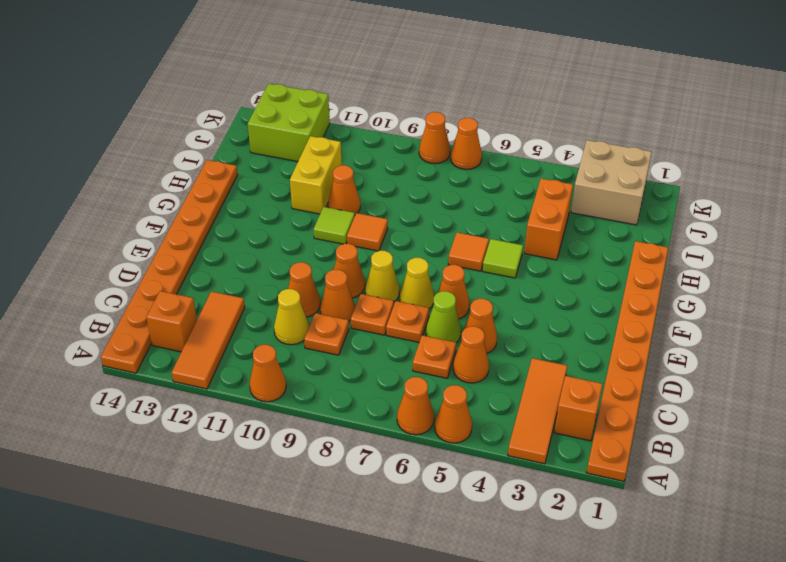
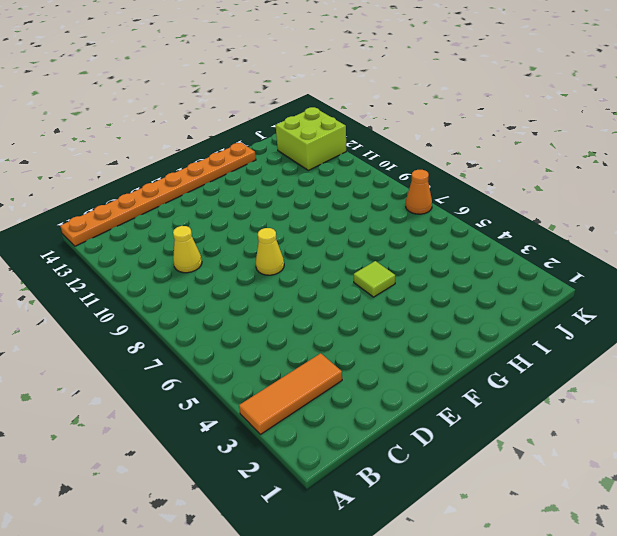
none -> orange plate A1:H1 level 1
none -> orange cone A5 level 1
none -> orange cone A6 level 1
none -> orange cone A10 level 1

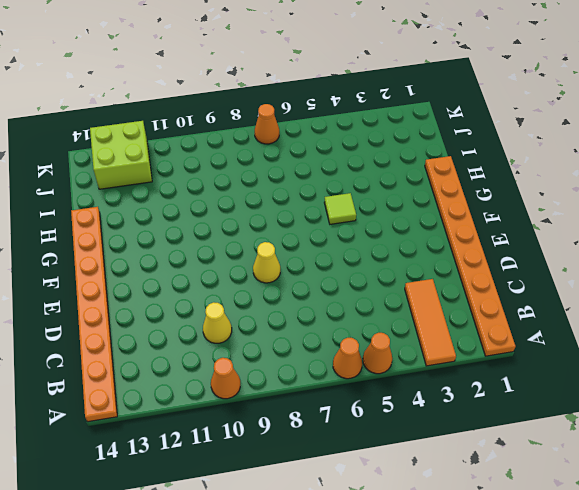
none -> orange tile A12:C12 level 1
none -> orange brick B2 level 1
none -> orange brick B13 level 1
none -> orange cone C5 level 1

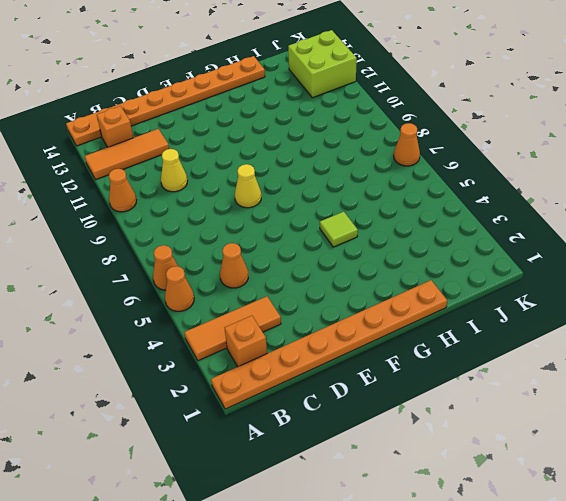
none -> orange plate C6 level 1
none -> orange plate C9 level 1
none -> orange cone D5 level 1
none -> lime cone D6 level 1

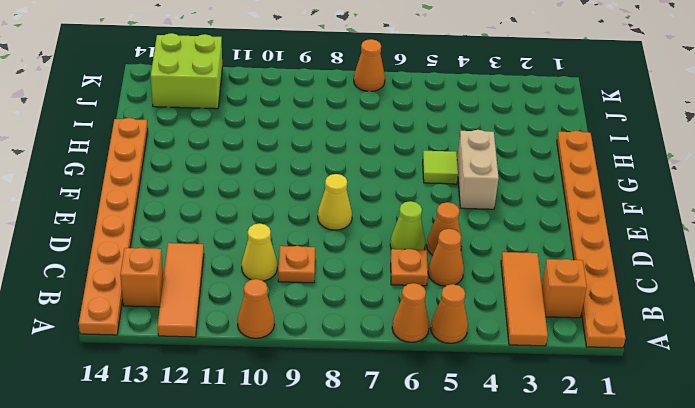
tan brick F4:G4 level 1 -> none
none -> orange plate D7 level 1
none -> orange plate D8 level 1
none -> orange cone D9 level 1
none -> orange cone D10 level 1

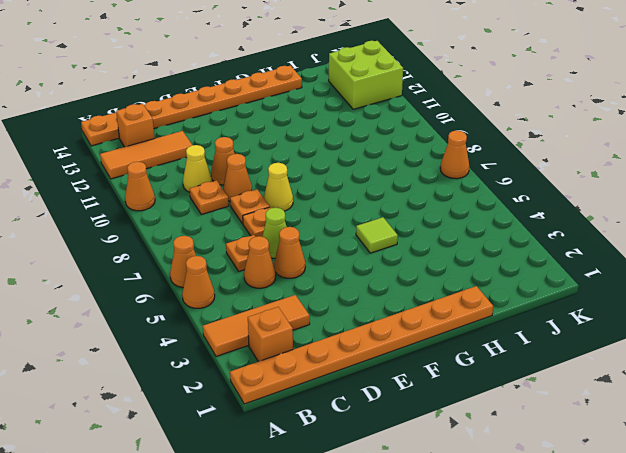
none -> orange cone E6 level 1
none -> yellow cone E7 level 1
none -> orange cone E9 level 1
none -> orange tile G6 level 1

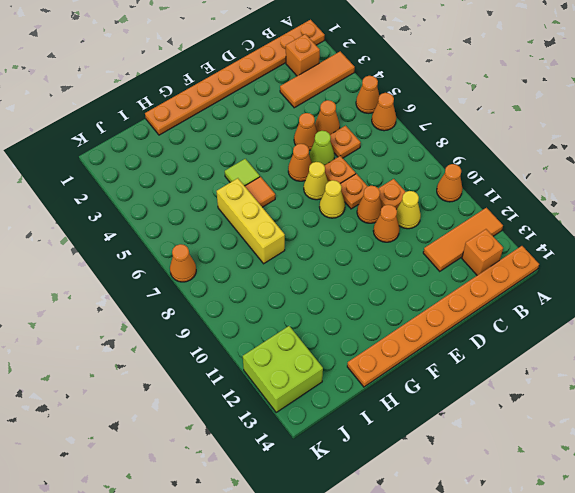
yellow brick H6:H8 level 1 -> none
none -> orange cone E9 level 1
none -> orange tile G9 level 1
none -> lime tile G10 level 1
none -> orange brick H4:I4 level 1

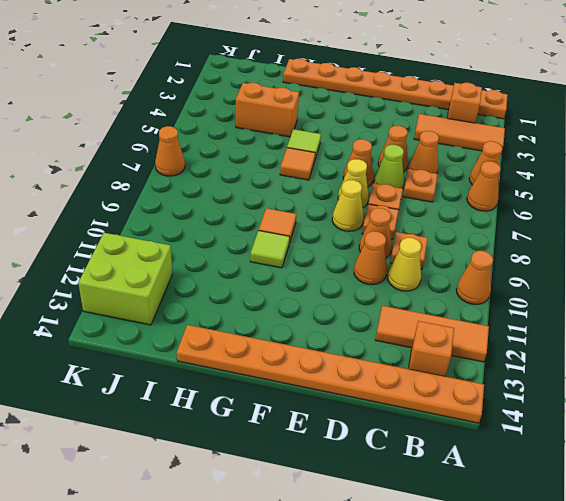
none -> orange cone E9 level 1
none -> orange cone H10 level 1
none -> yellow brick H11:I11 level 1
none -> tan brick J2:K3 level 1

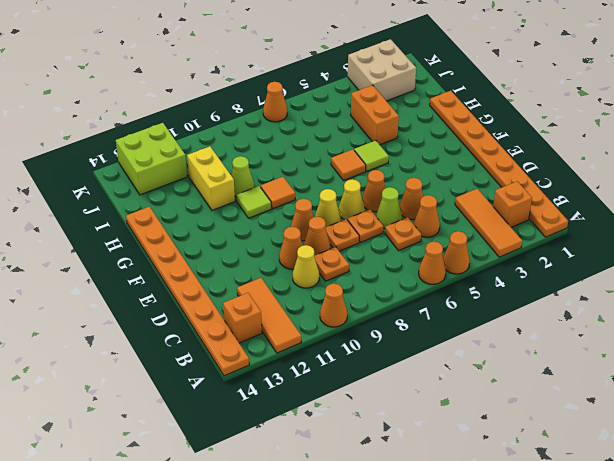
lime cone H10 level 1 -> orange cone H10 level 1
none -> orange cone K8 level 1

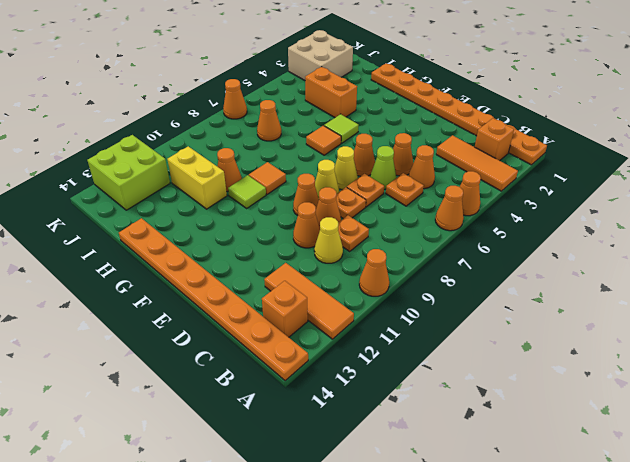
orange cone I7 level 1 -> orange cone K8 level 1

